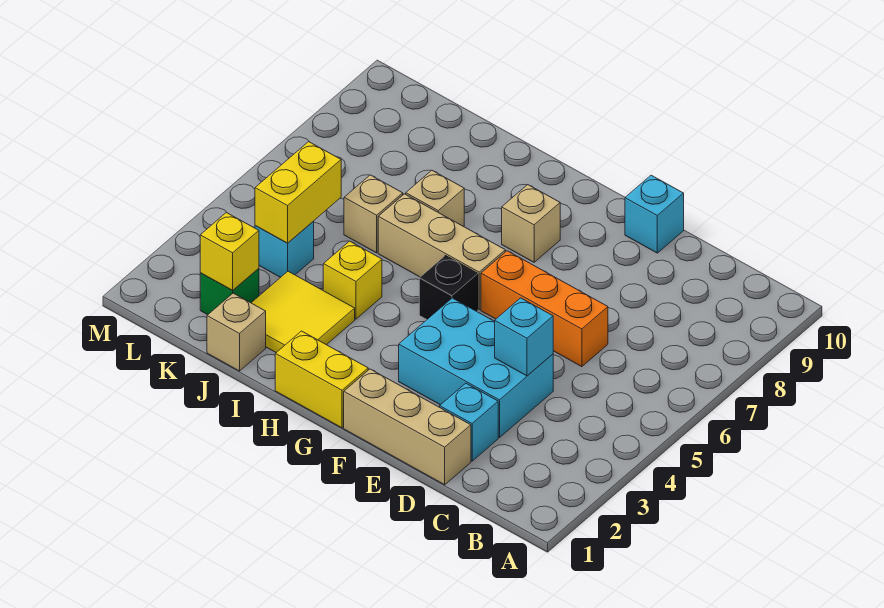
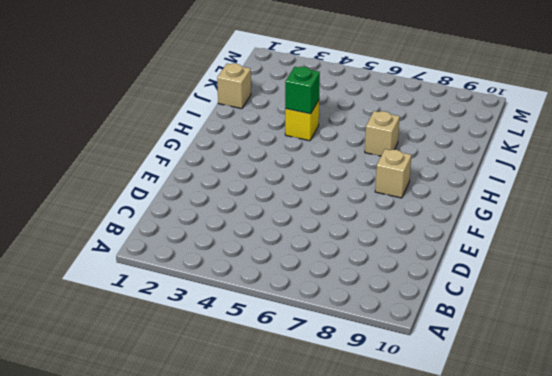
green brick I4 level 2 -> green brick K2 level 1
none -> tan brick D1:F1 level 1
none -> cyan brick D2 level 1
none -> cyan brick D3:F4 level 1

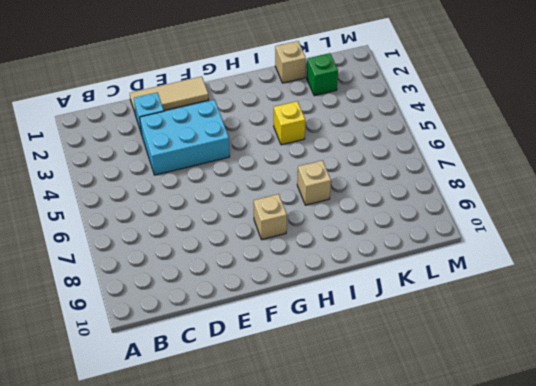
tan tile D1:F1 level 1 -> tan brick D1:F1 level 1
none -> orange brick D6:F6 level 1
none -> cyan brick E10 level 1
none -> yellow brick G1:H1 level 1

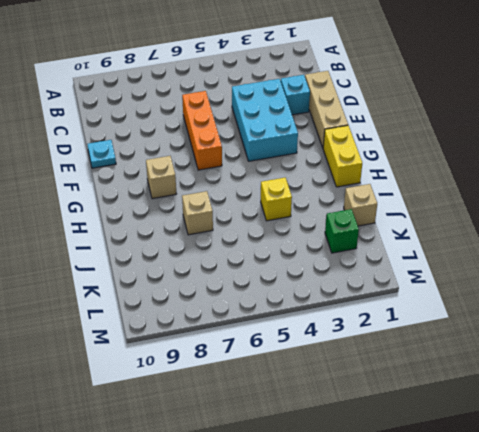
cyan plate E10 level 1 -> cyan brick E10 level 1
none -> black brick G5 level 1
none -> tan brick G6:I6 level 1
none -> yellow tile I2:J3 level 1

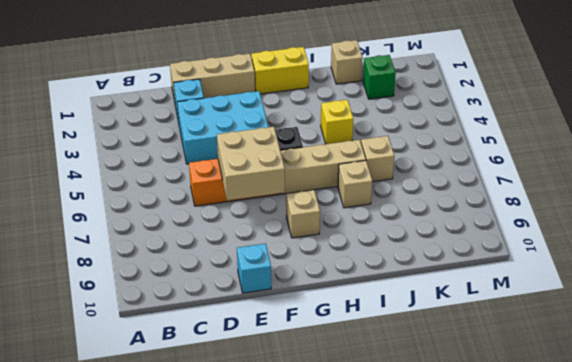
tan brick E6:F7 level 2 -> none
none -> yellow tile I2:J3 level 1
none -> cyan brick K4 level 1
none -> cyan brick D4 level 2

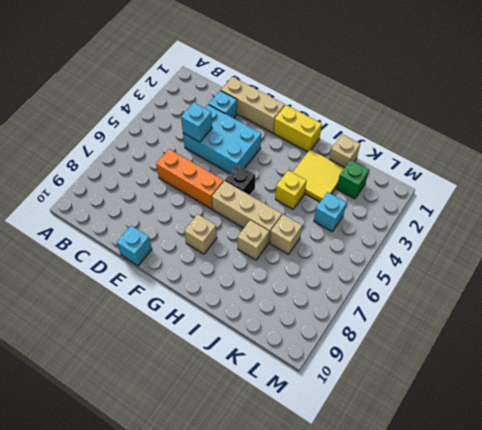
none -> yellow brick K2 level 2
none -> yellow brick K4:K5 level 2

